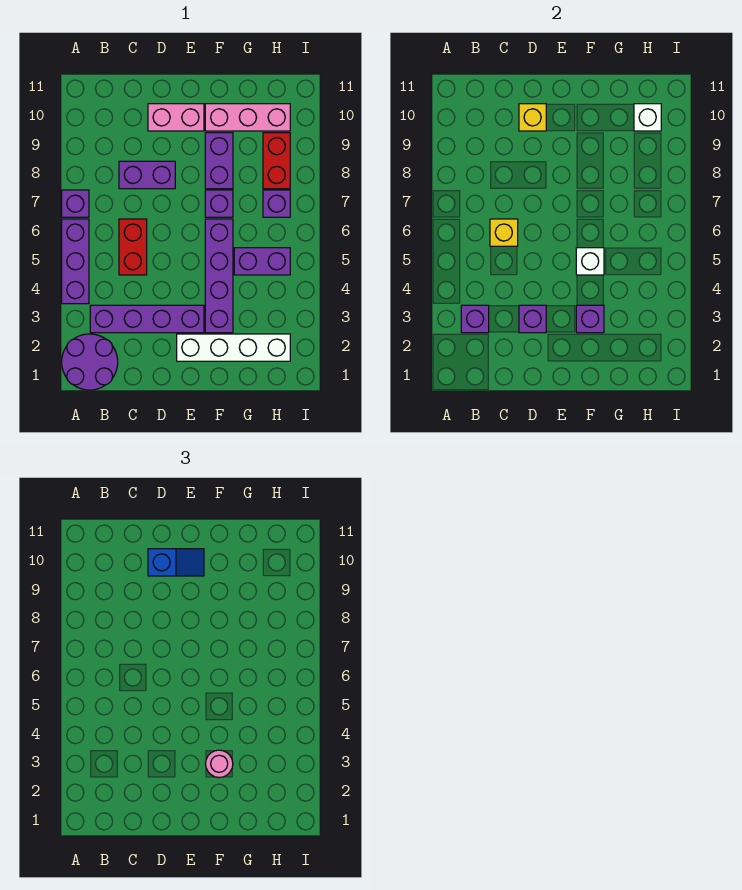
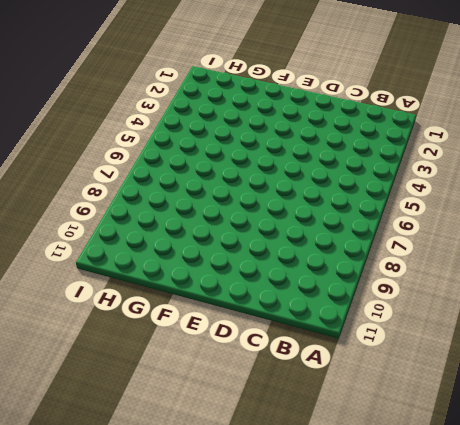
none -> purple round brick A1:B2 level 1
none -> purple brick A4:A6 level 1
none -> purple brick A7 level 1

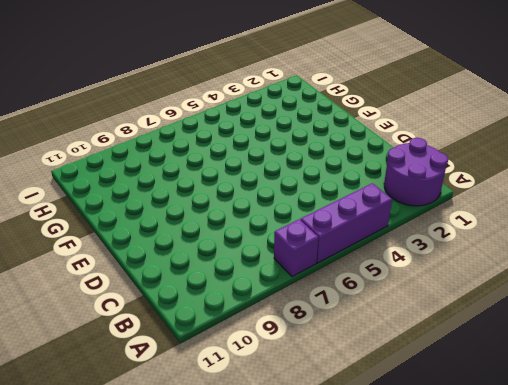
none -> purple brick B3:E3 level 1
none -> red brick C5:C6 level 1
none -> purple brick C8:D8 level 1

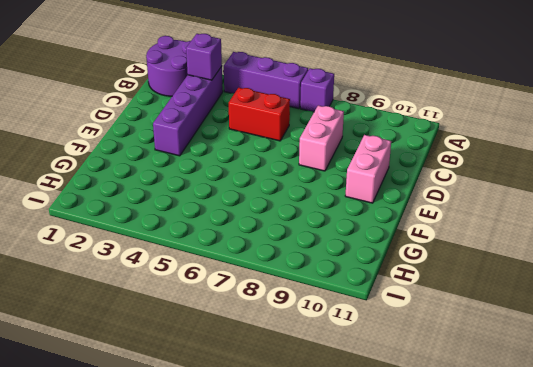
pink brick C8:D8 level 1 -> purple brick C8:D8 level 1
none -> white brick E2:H2 level 1
none -> purple brick F3:F6 level 1
none -> purple brick F7 level 1

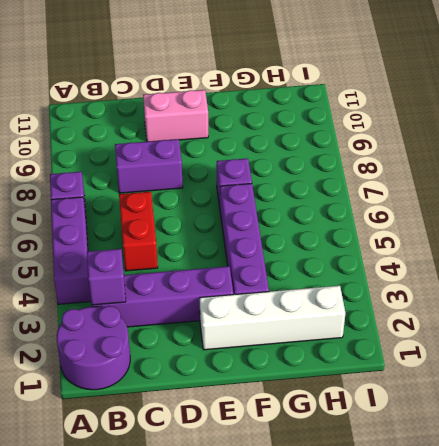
none -> purple brick F8:F9 level 1
none -> pink brick F10:H10 level 1
none -> purple brick G5:H5 level 1

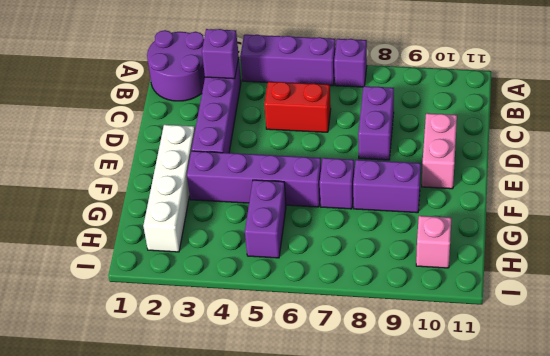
pink brick H10 level 1 -> pink brick F10:H10 level 1
none -> purple brick H7 level 1
none -> red brick H8:H9 level 1
none -> yellow brick C6 level 2

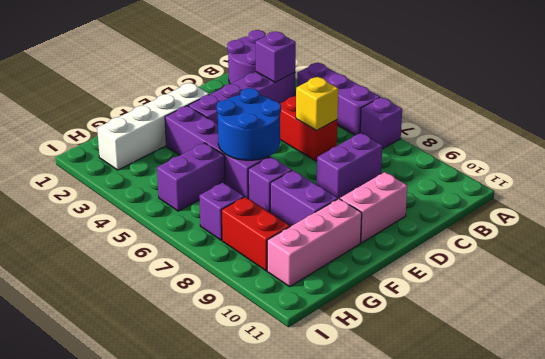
blue round brick E5:F6 level 2 -> white brick F5 level 2
none -> purple brick D3 level 2
none -> yellow brick D10 level 2
none -> purple brick F3 level 2

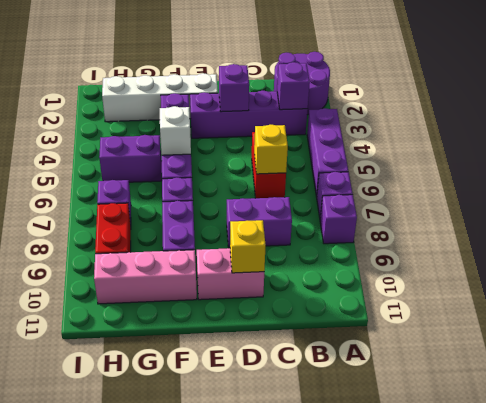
purple brick A8 level 1 -> purple brick F3 level 2
none -> white brick H10 level 2
none -> blue slope D10:E10 level 3 top D
none -> pink round brick F3 level 3

